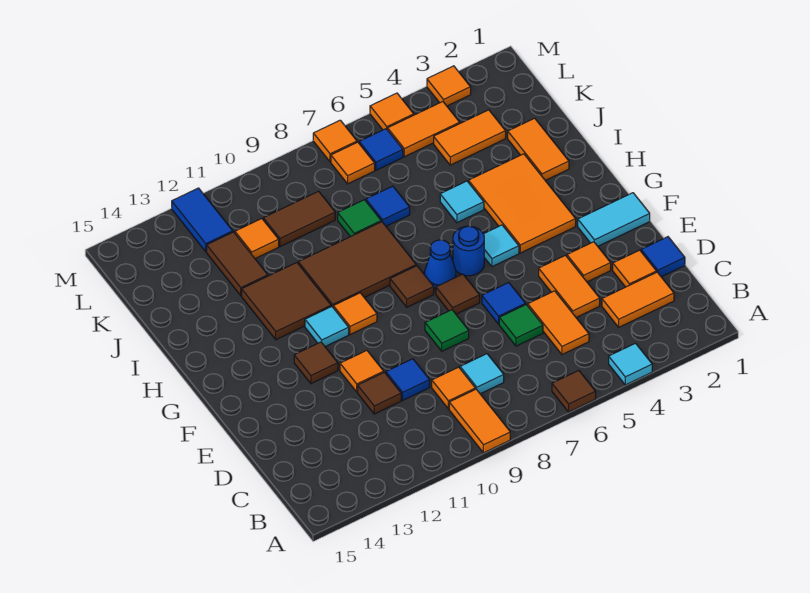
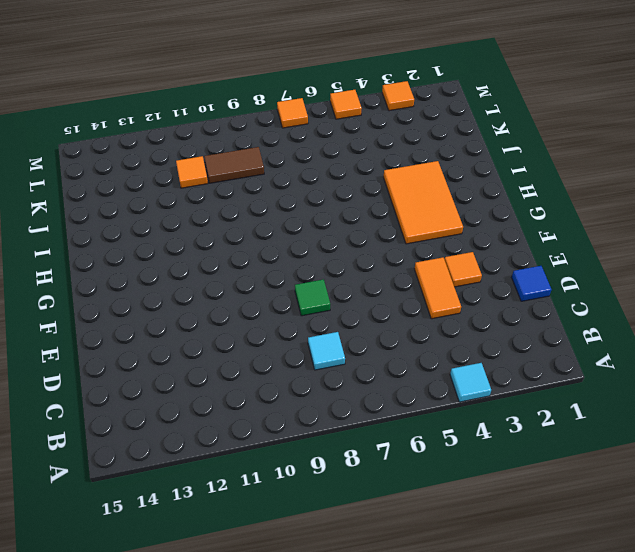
none -> brown tile A6 level 1
none -> orange tile A9:B9 level 1
none -> orange tile C2:C3 level 1
none -> orange tile C5:D5 level 1

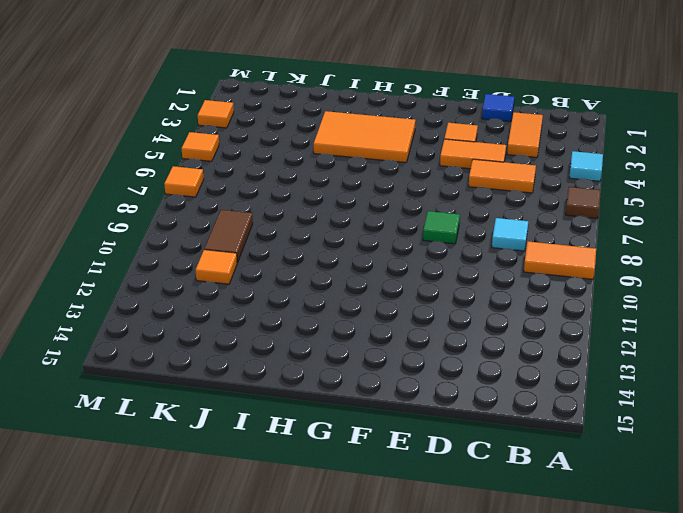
none -> orange tile C9 level 1
none -> orange tile D2 level 1
none -> green tile D6 level 1
none -> blue tile D10 level 1

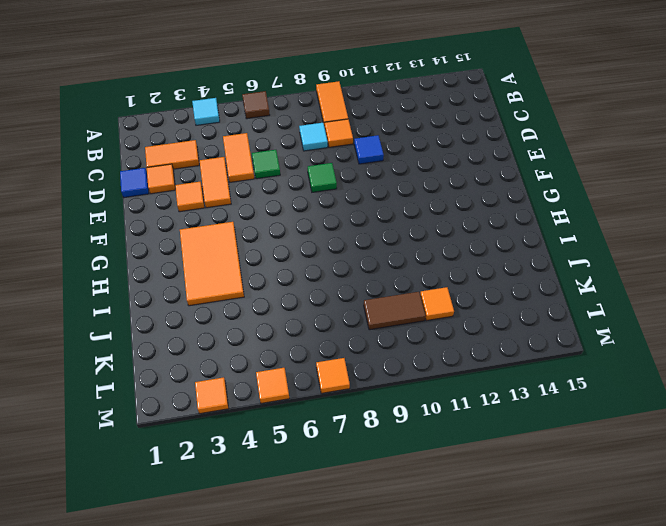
none -> brown tile D11 level 1
none -> blue tile E6 level 1
none -> orange tile E11 level 1
none -> cyan tile F1:F2 level 1

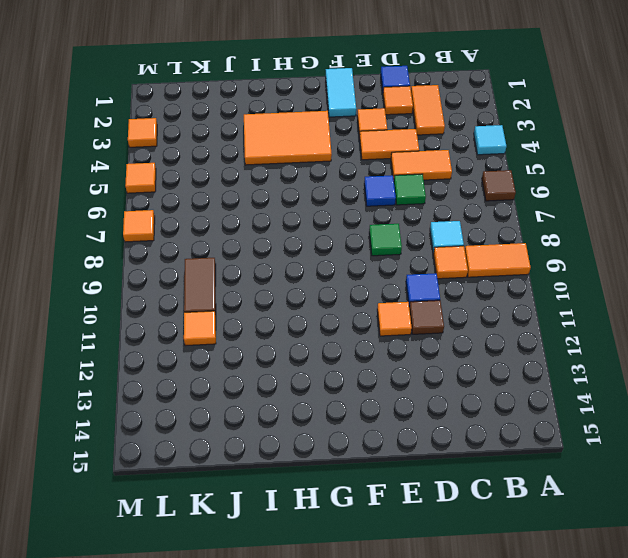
none -> brown tile F7 level 1
none -> brown tile F12 level 1
none -> cyan tile G5 level 1
none -> blue round brick G6 level 1

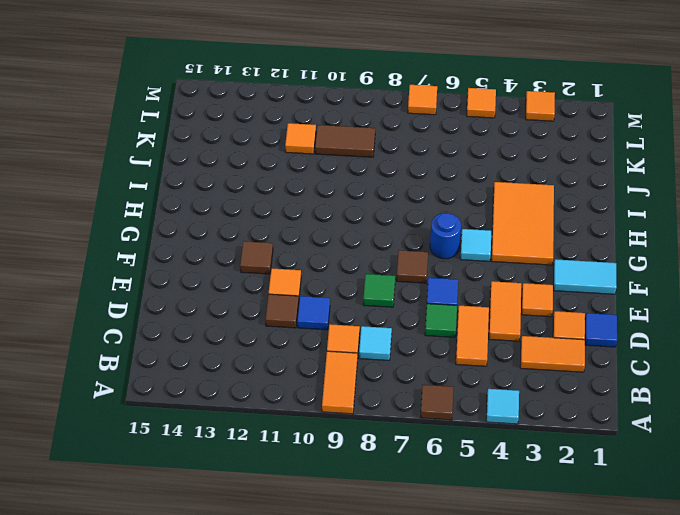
none -> blue cone G7 level 1
none -> brown tile G8 level 1
none -> orange tile G10 level 1
none -> cyan tile G11 level 1

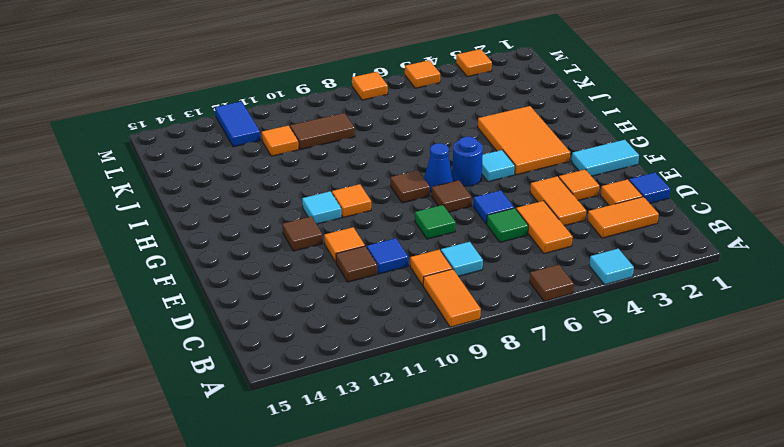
none -> brown tile H8:I10 level 1
none -> brown tile H11:I12 level 1
none -> orange tile I2:J2 level 1
none -> cyan tile I5 level 1

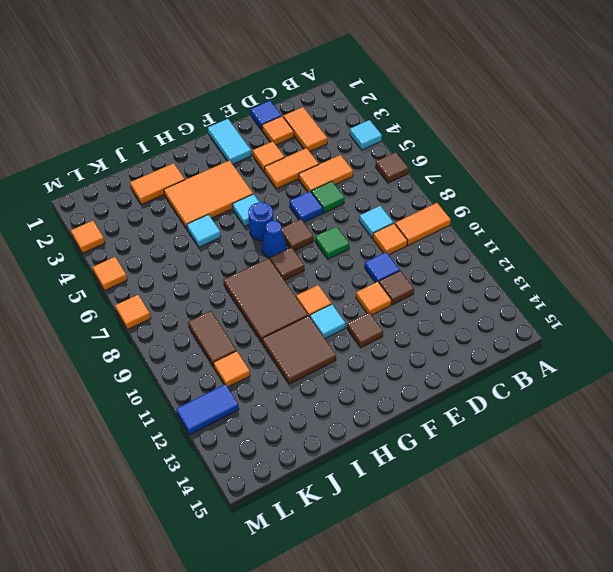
none -> blue tile J7 level 1
none -> green tile J8 level 1
none -> brown tile J12:K12 level 1
none -> orange tile K3:K4 level 1

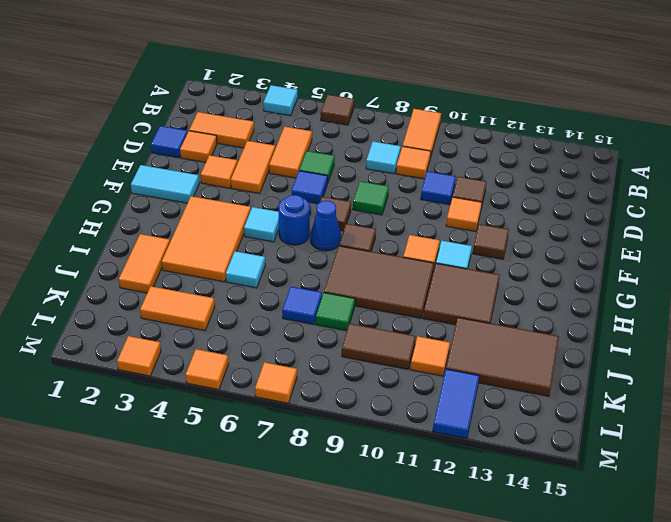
brown tile J12:K14 level 1 -> brown tile J12:K12 level 1
none -> orange tile L4:L5 level 1
none -> blue tile L6 level 1
none -> orange tile L7 level 1

